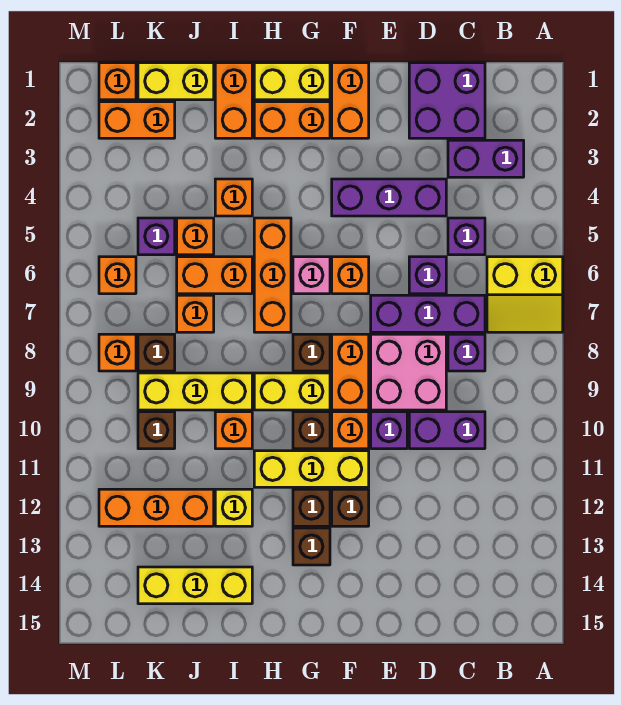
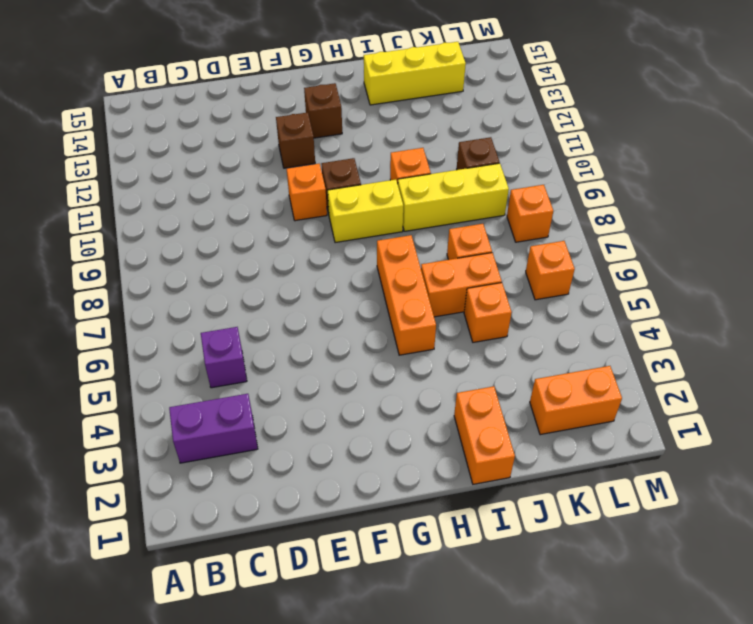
none -> yellow slope A6:B7 level 1 top 6
none -> purple brick C1:D2 level 1
none -> purple brick C7:E7 level 1
none -> purple brick C8 level 1

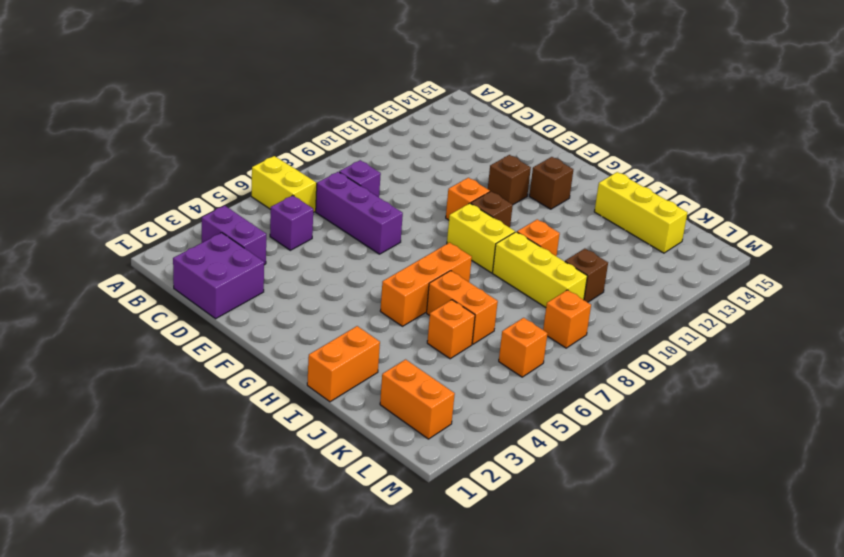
none -> purple brick C10:D10 level 1
none -> purple brick D4:F4 level 1
none -> purple brick D6 level 1
none -> pink brick D8:E9 level 1

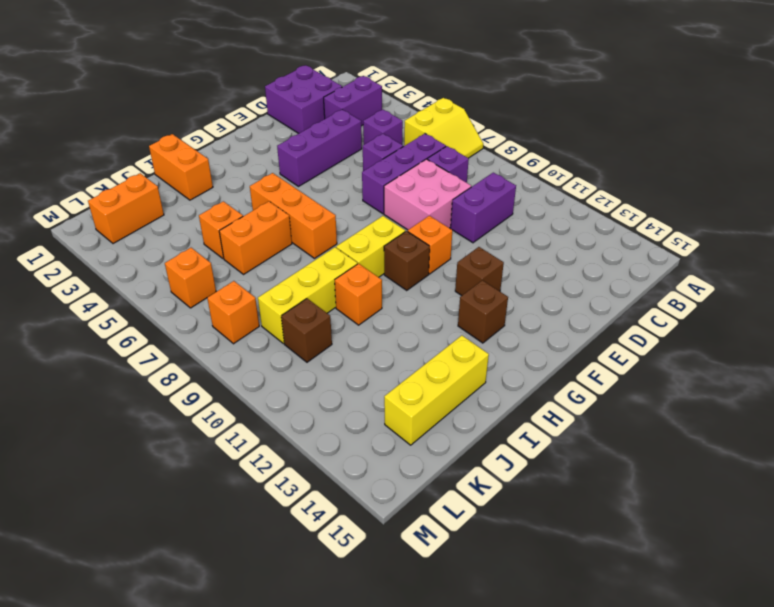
none -> purple brick E10 level 1
none -> orange brick F1:F2 level 1
none -> orange brick F6 level 1
none -> orange brick F8:F9 level 1

